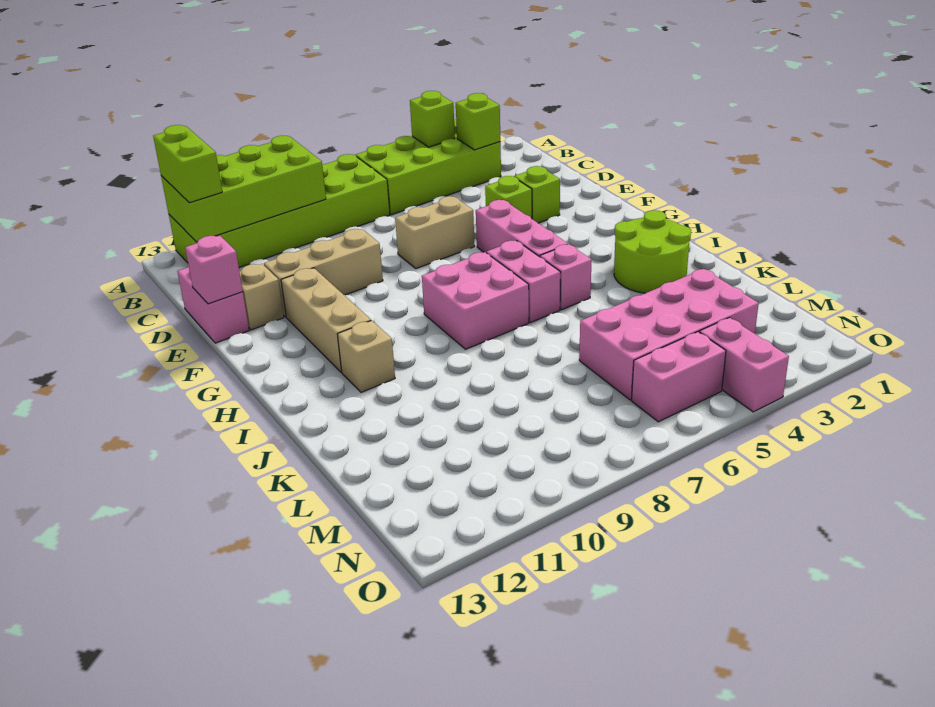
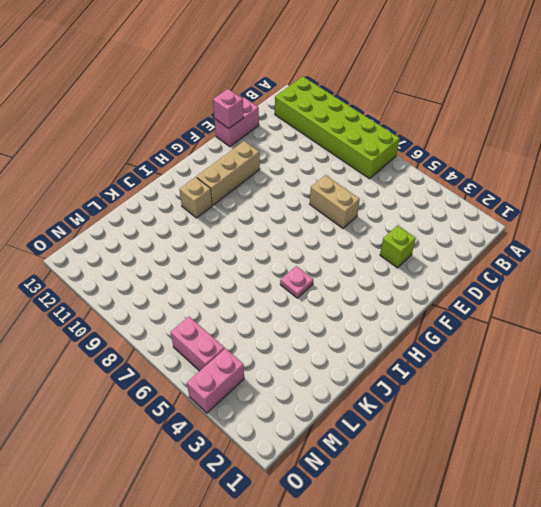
pink plate I5 level 1 -> pink brick I5 level 1
none -> lime brick A3:B6 level 1
none -> lime brick E4 level 1
none -> tan brick E9:E11 level 1

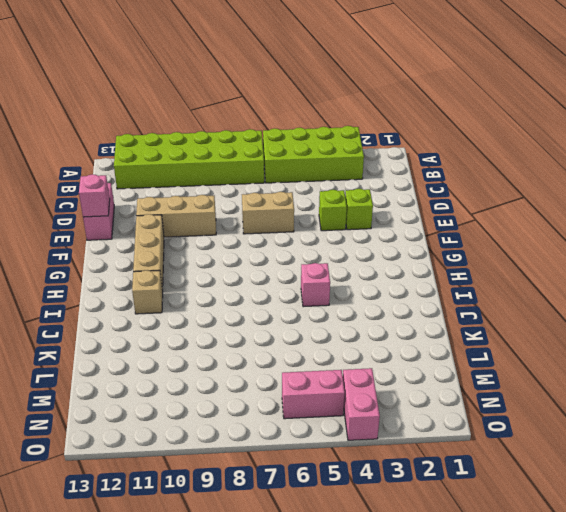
none -> tan brick E12 level 1
none -> pink brick F5:H5 level 1
none -> pink brick H6:I6 level 1

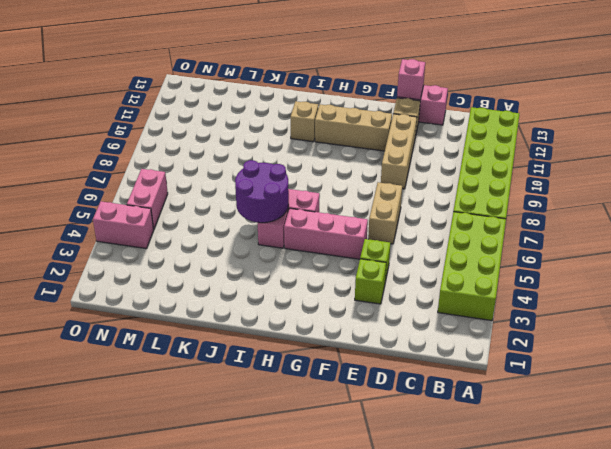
purple round brick I5:J6 level 2 -> none
none -> pink brick H7:I8 level 1
none -> lime round brick I2:J3 level 1
none -> pink brick L3:M6 level 1

